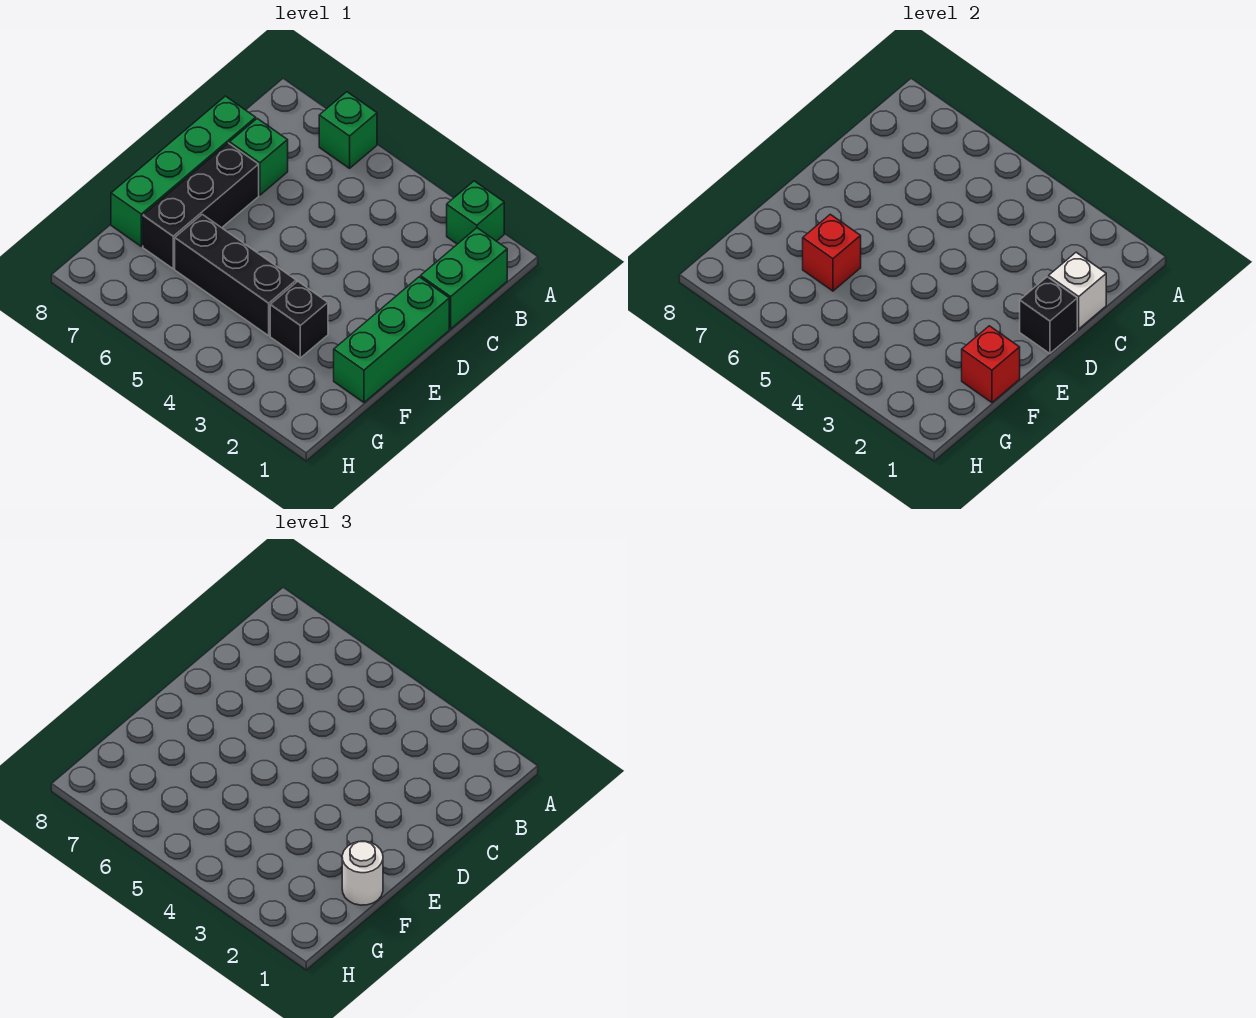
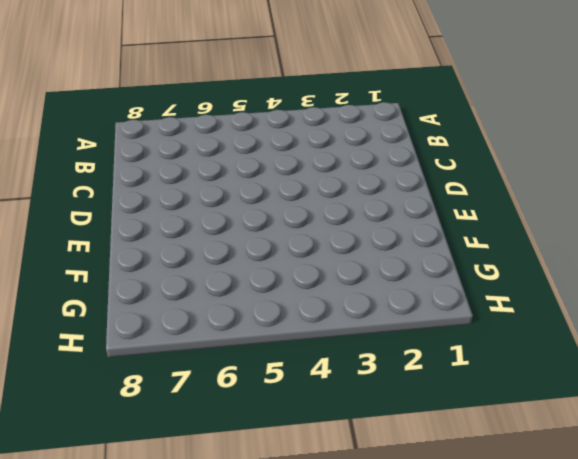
none -> green brick A2 level 1
none -> green brick A6 level 1
none -> green brick B1:C1 level 1

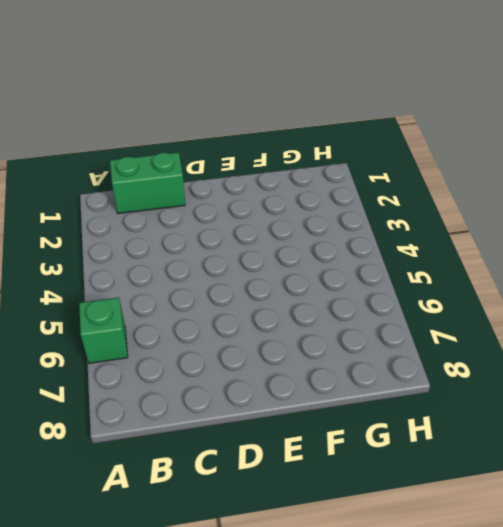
none -> green brick A2 level 1
none -> green brick C7 level 1
none -> green brick C8:F8 level 1

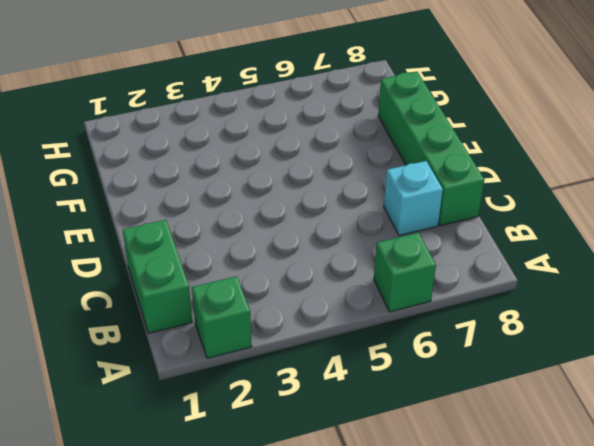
cyan brick C7 level 1 -> green brick C7 level 1
none -> green brick D1:F1 level 1
none -> black brick D7:F7 level 1
none -> black brick F3 level 1

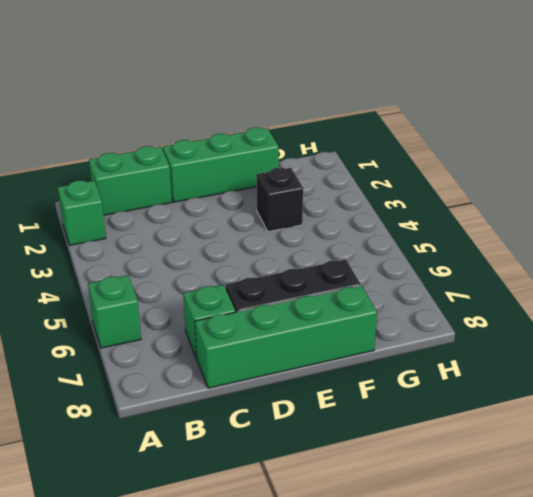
none -> black brick F4:F6 level 1
none -> white brick C1 level 2
none -> black brick D1 level 2

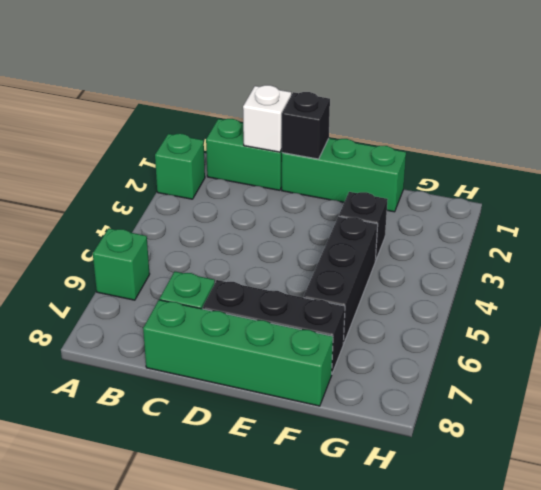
none -> red brick F1 level 2
none -> red brick F6 level 2
none -> white round brick F1 level 3

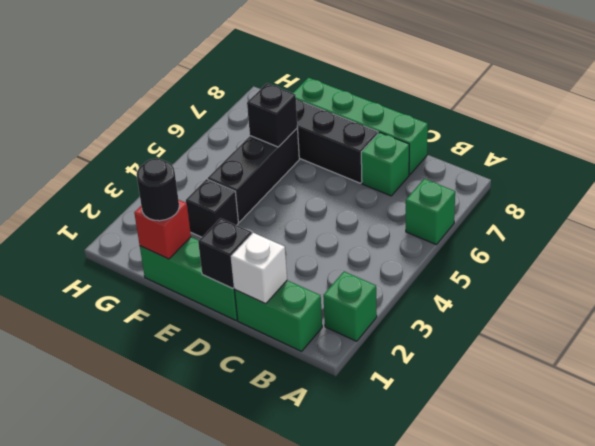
black round brick F1 level 3 -> white round brick F1 level 3
black brick F6 level 2 -> red brick F6 level 2

